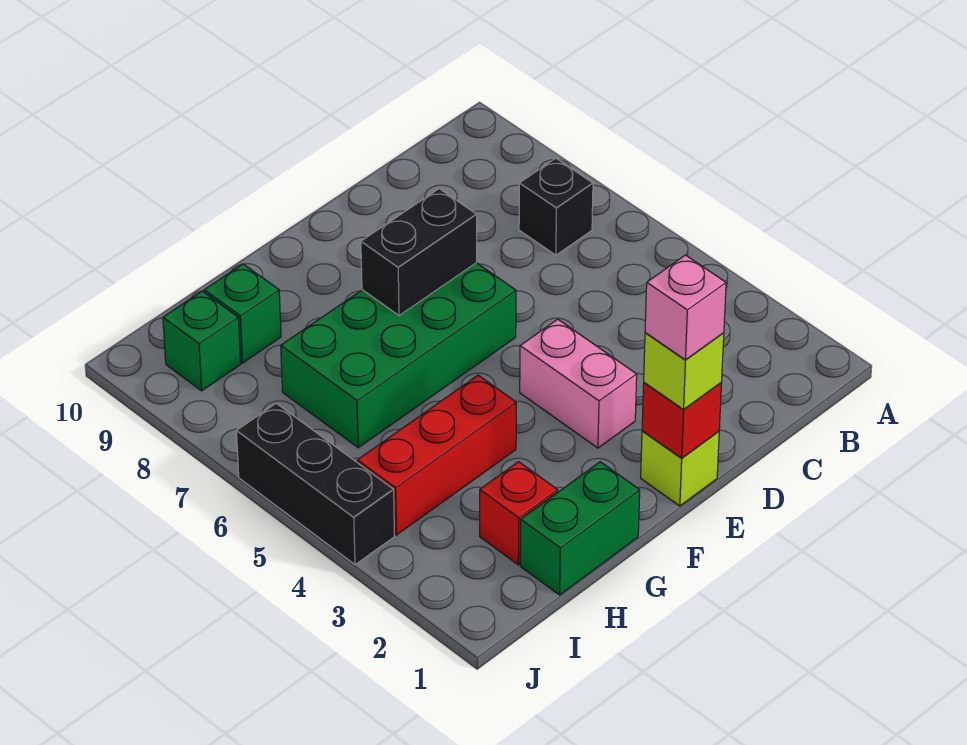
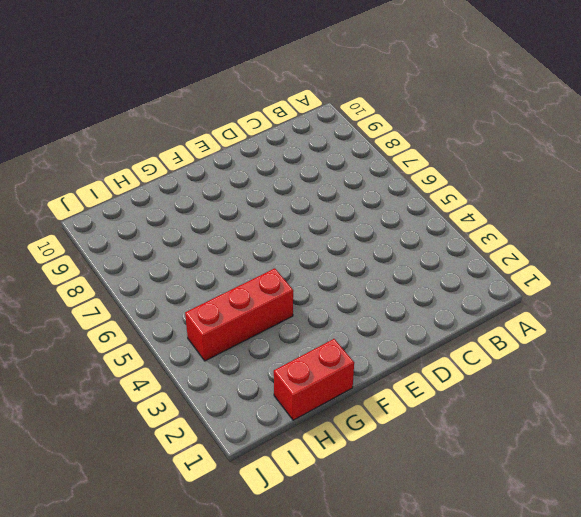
red brick G1:H1 level 1 -> green brick G1:H1 level 1
none -> black brick B7 level 1
none -> lime brick E1 level 1
none -> pink brick E3:E4 level 1

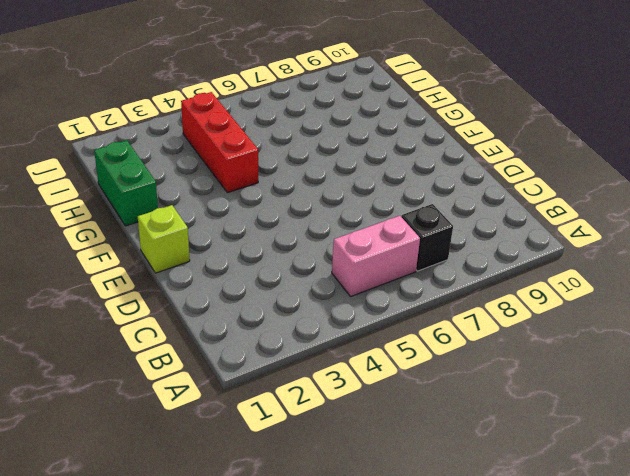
pink brick B5:B6 level 1 -> pink brick E3:E4 level 1
none -> green brick E6:H7 level 1
none -> red brick H2 level 1
none -> green brick H9 level 1

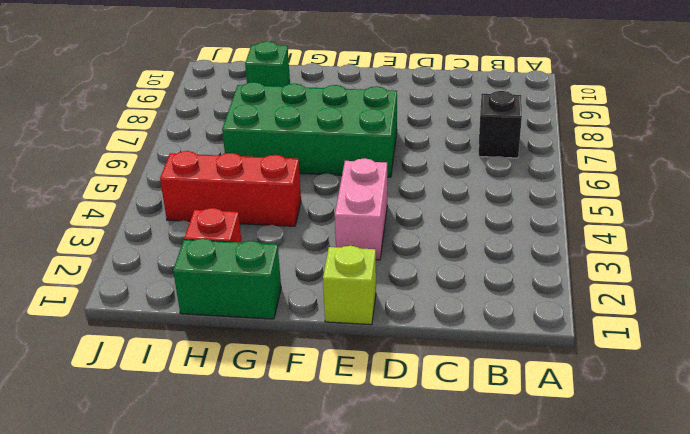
none -> green brick I9 level 1
none -> black brick J4:J6 level 1
none -> red brick E1 level 2

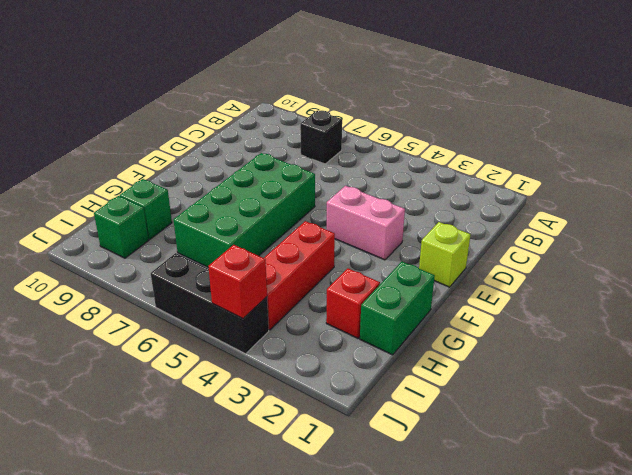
red brick J4 level 2 -> red brick E1 level 2
none -> black brick E7:F7 level 2
none -> lime brick E1 level 3
none -> pink brick E1 level 4

